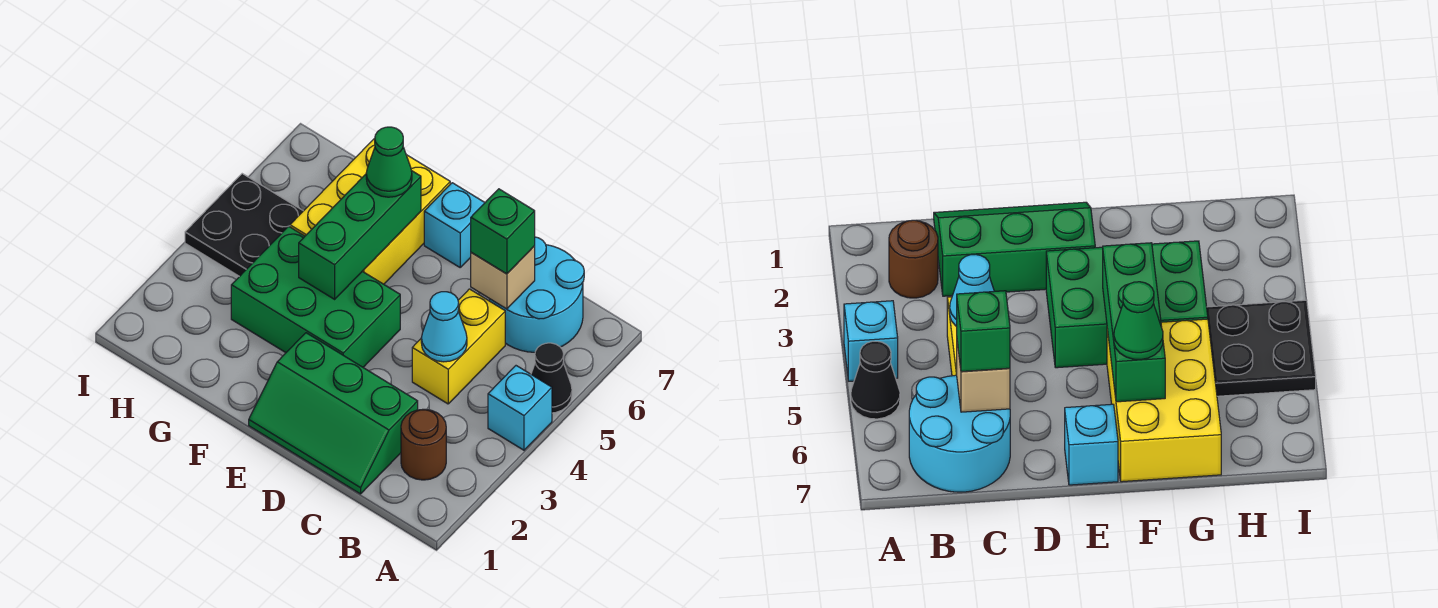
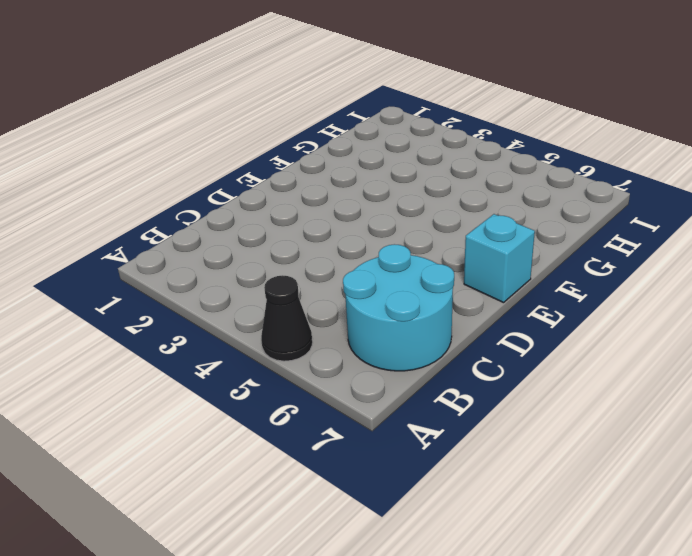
none -> cyan brick A4 level 1
none -> brown round brick B2 level 1
none -> green slope C1:E2 level 1 top 2

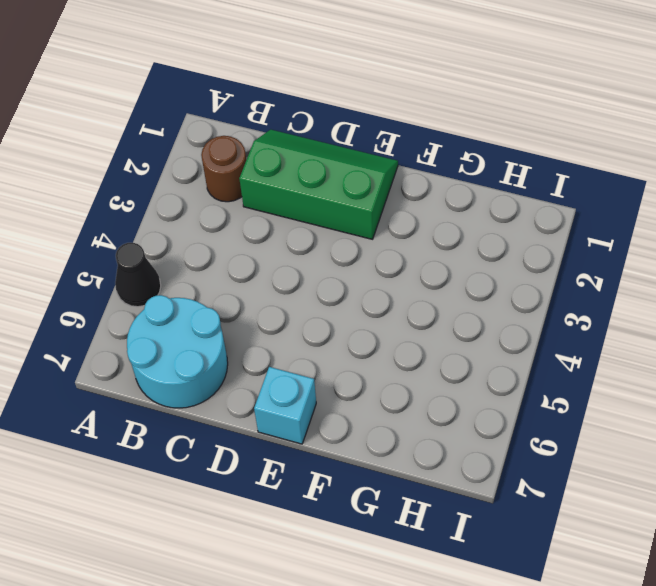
none -> cyan brick A4 level 1
none -> yellow brick C4:C5 level 1
none -> green brick E3:G4 level 1

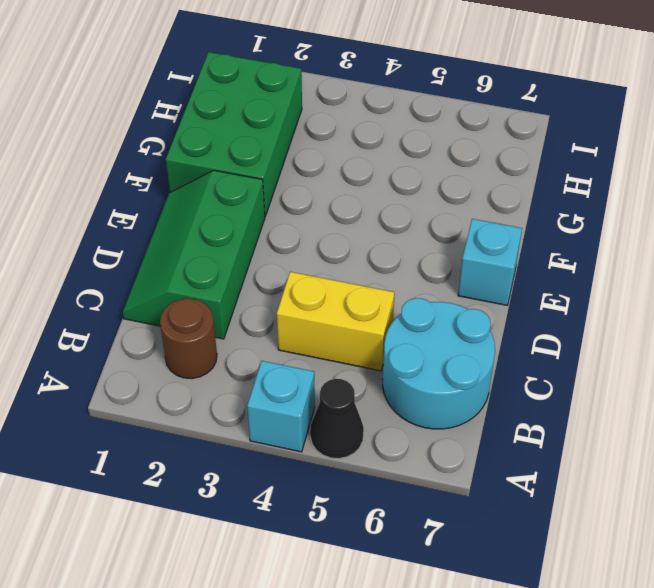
green brick F1:H2 level 1 -> green brick E3:G4 level 1
none -> yellow brick F5:G7 level 1
none -> black plate H4:I5 level 1
none -> cyan cone C4 level 2

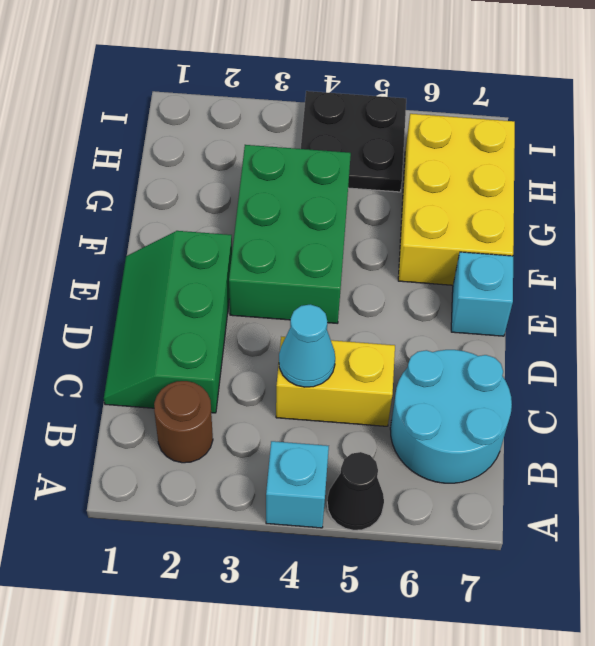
yellow brick F6:H7 level 1 -> yellow brick F5:G7 level 1
none -> tan brick C6 level 2
none -> green brick F4:F6 level 2
none -> green brick C6 level 3

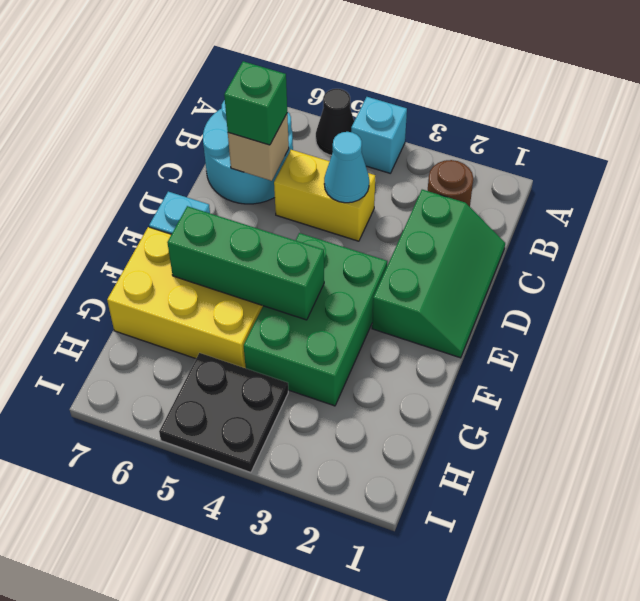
none -> green cone F6 level 3

